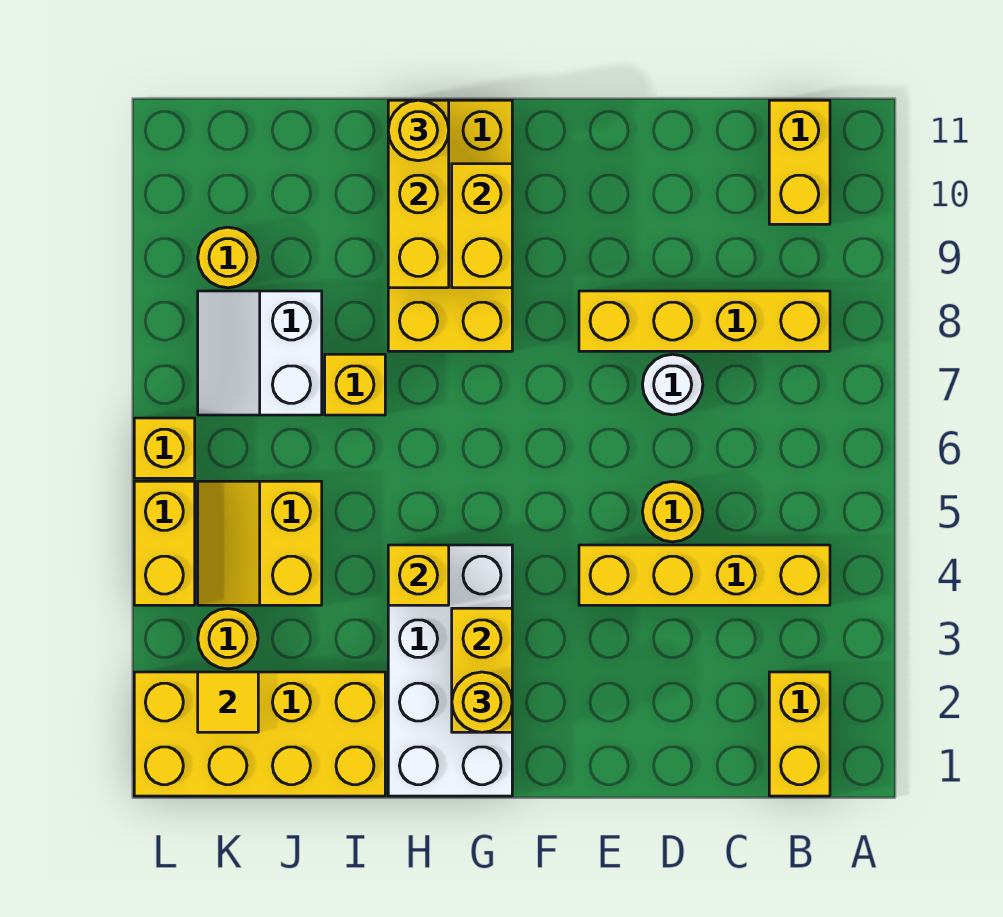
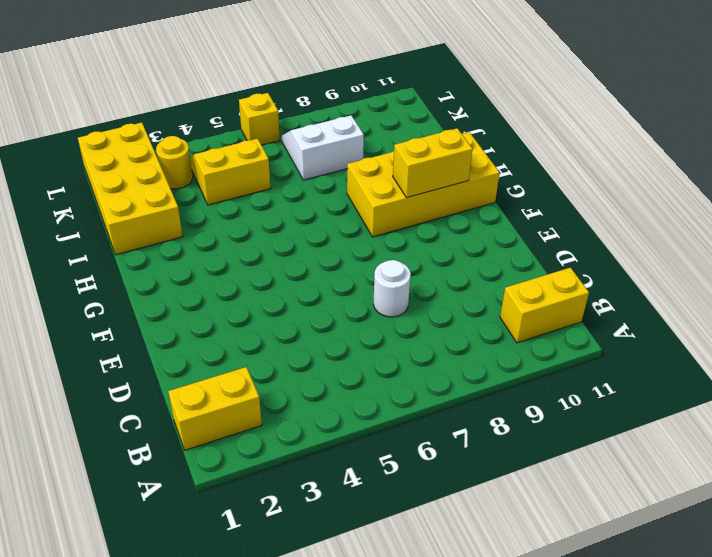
none -> yellow brick B4:E4 level 1
none -> yellow brick B8:E8 level 1
none -> yellow round brick D5 level 1

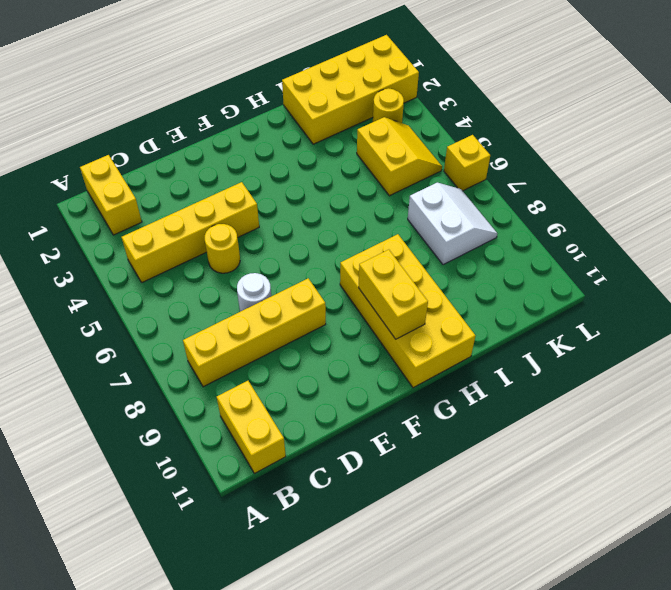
none -> white brick G1:H4 level 1
none -> yellow brick I7 level 1
none -> yellow round brick K9 level 1

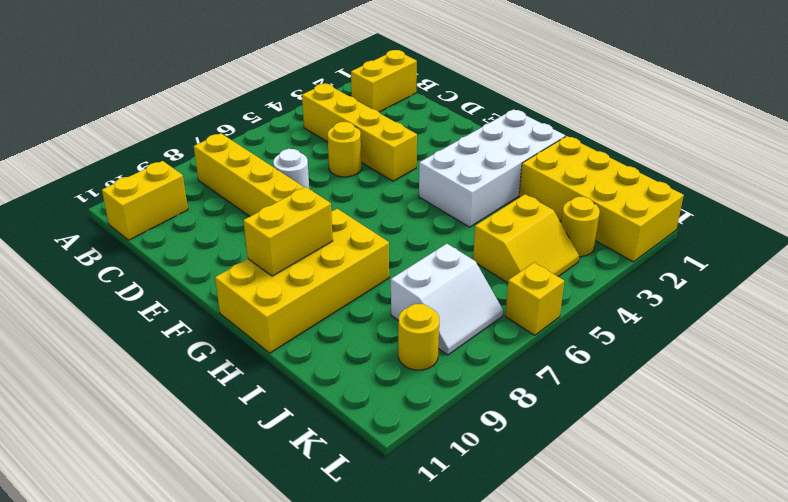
none -> yellow brick I7 level 1
none -> yellow brick L4:L5 level 1
none -> yellow brick G2:G3 level 2

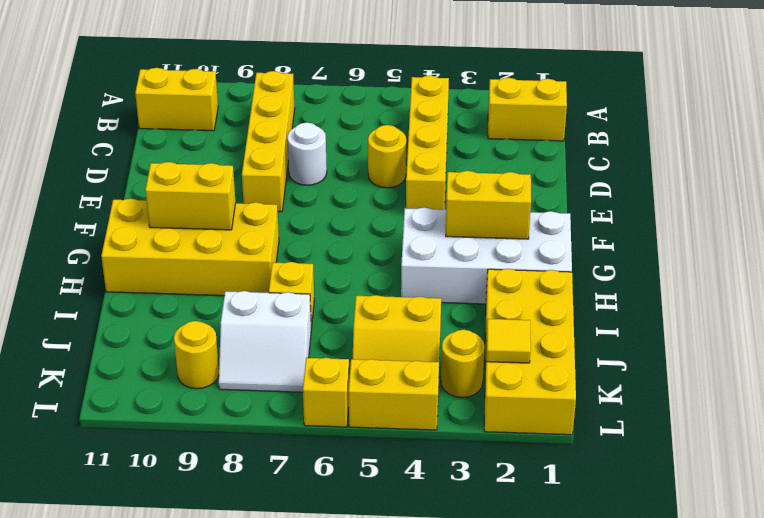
none -> yellow brick H4 level 2
none -> yellow brick H9:H11 level 2
none -> yellow round brick G2 level 3

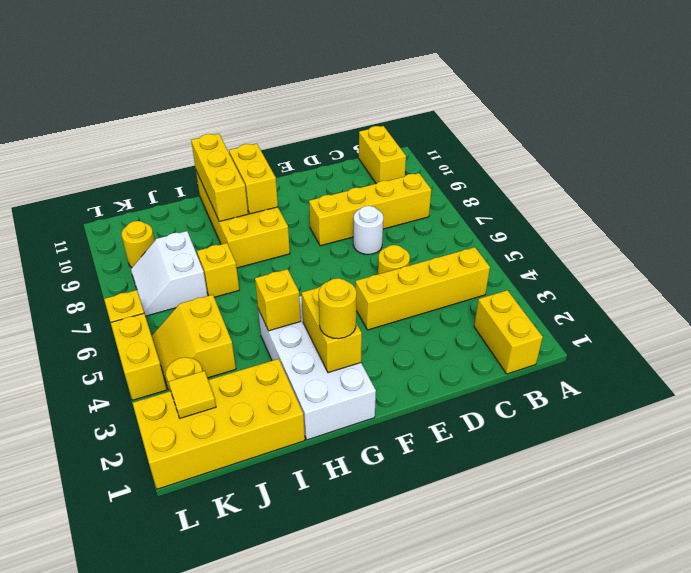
none -> yellow round brick H11 level 3

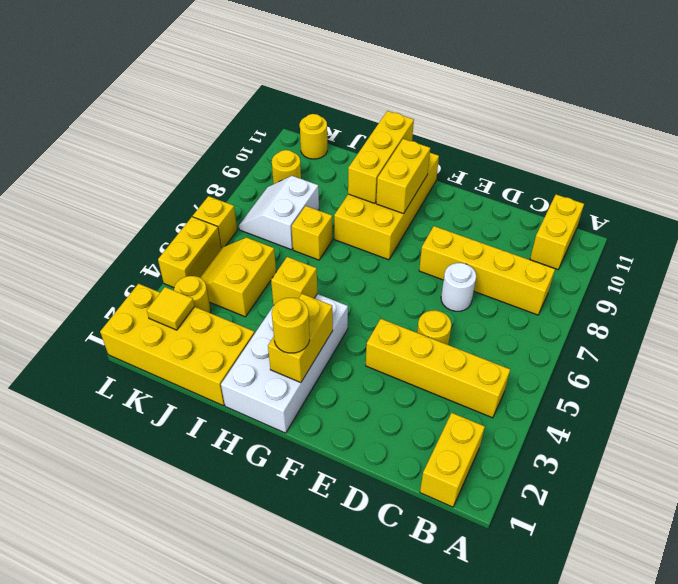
yellow round brick K11 level 1 -> yellow round brick H11 level 3

